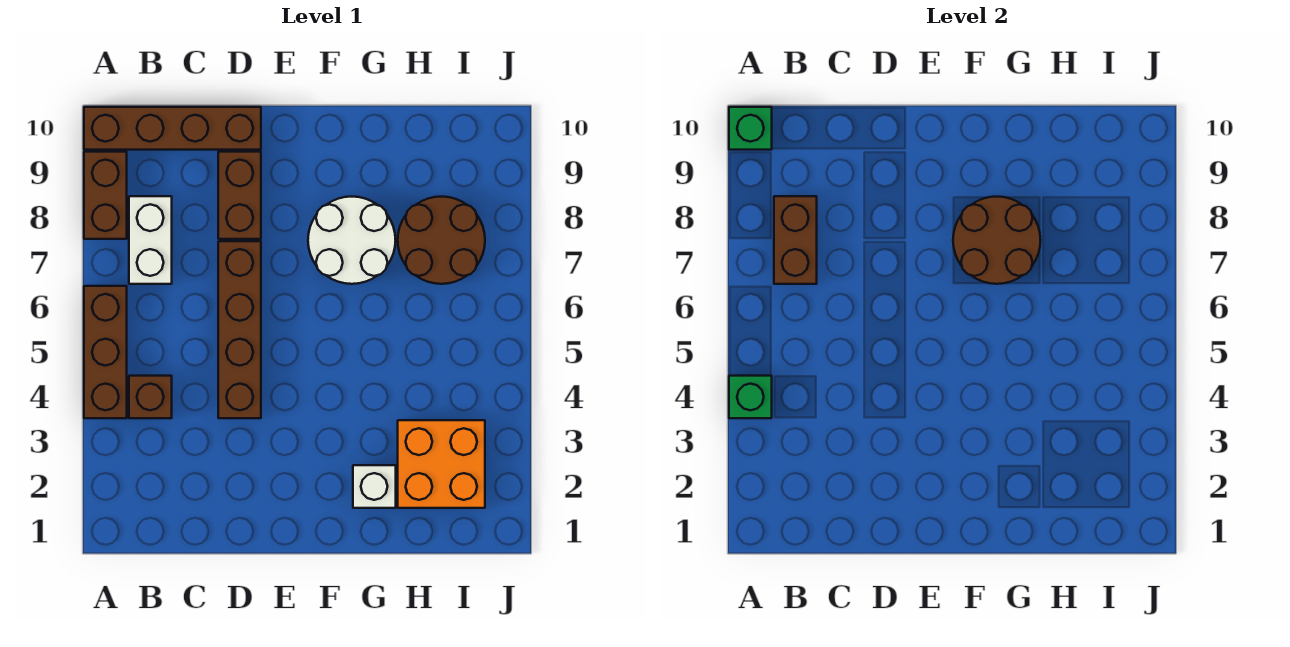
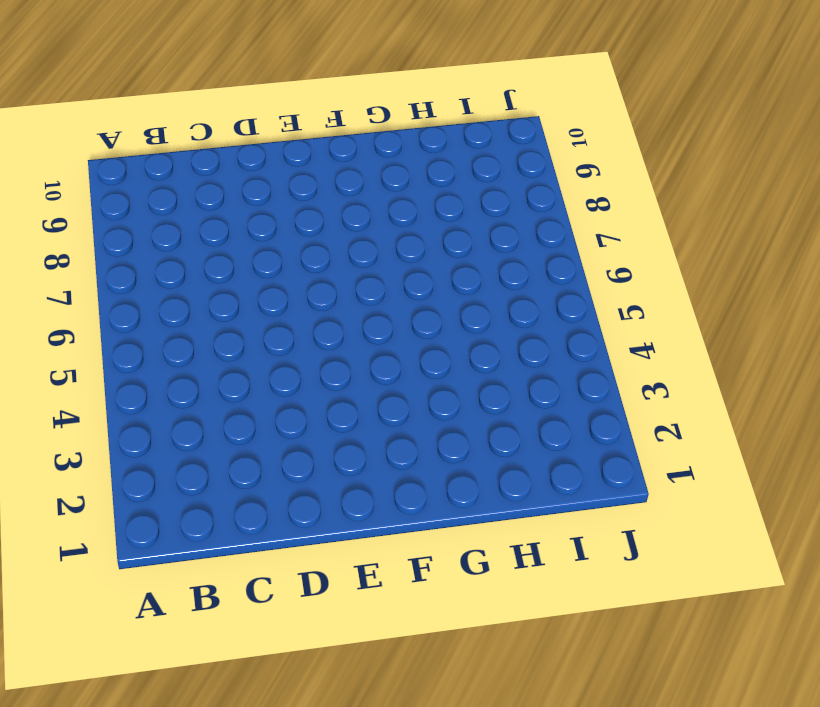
none -> brown brick A4:A6 level 1
none -> brown brick A8:A9 level 1
none -> brown brick A10:D10 level 1

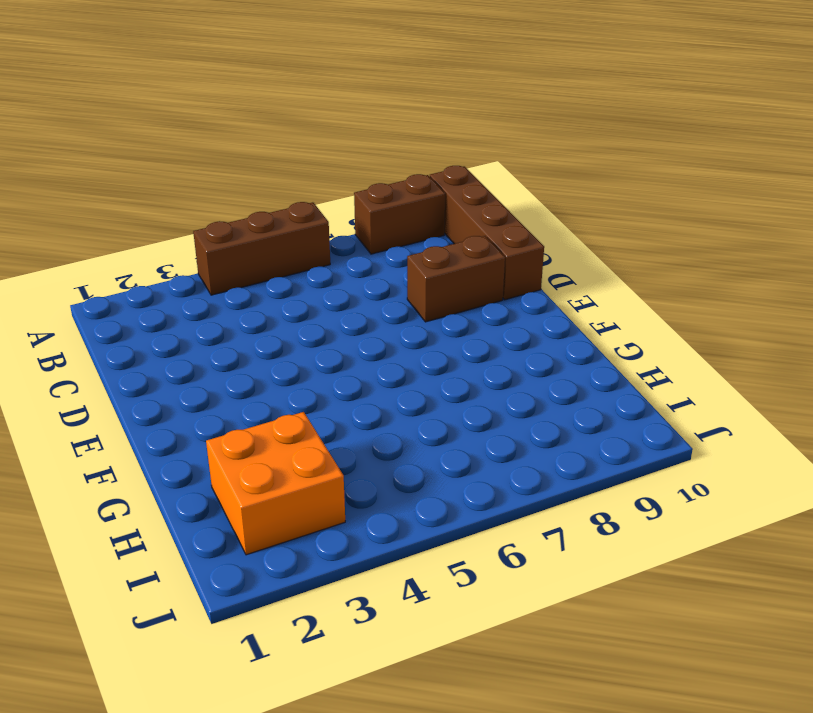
none -> brown brick B4 level 1
none -> white brick B7:B8 level 1
none -> brown brick D4:D7 level 1

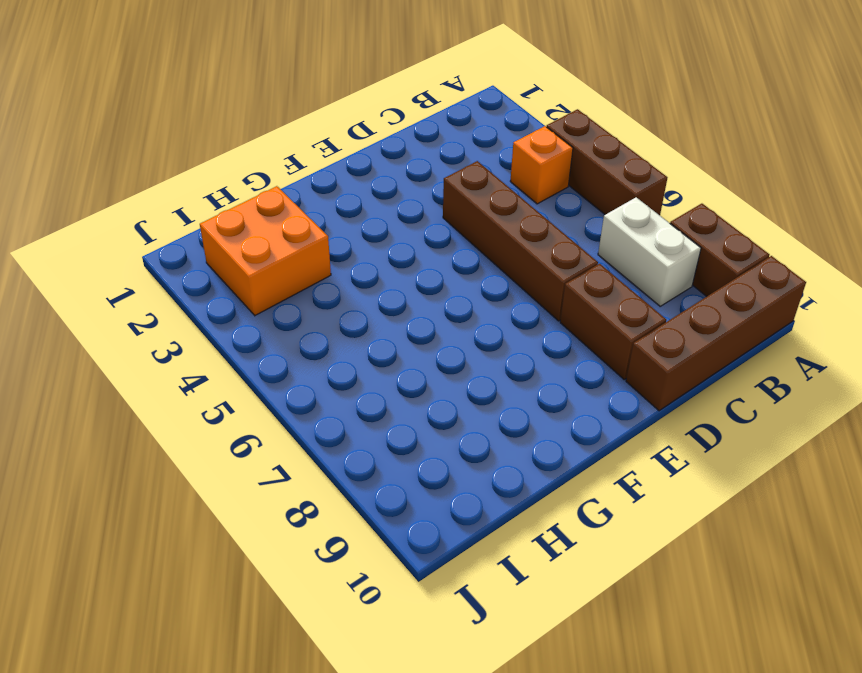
orange brick B4 level 1 -> brown brick B4 level 1
none -> white round brick F7:G8 level 1
none -> white brick G2 level 1
none -> brown round brick H7:I8 level 1

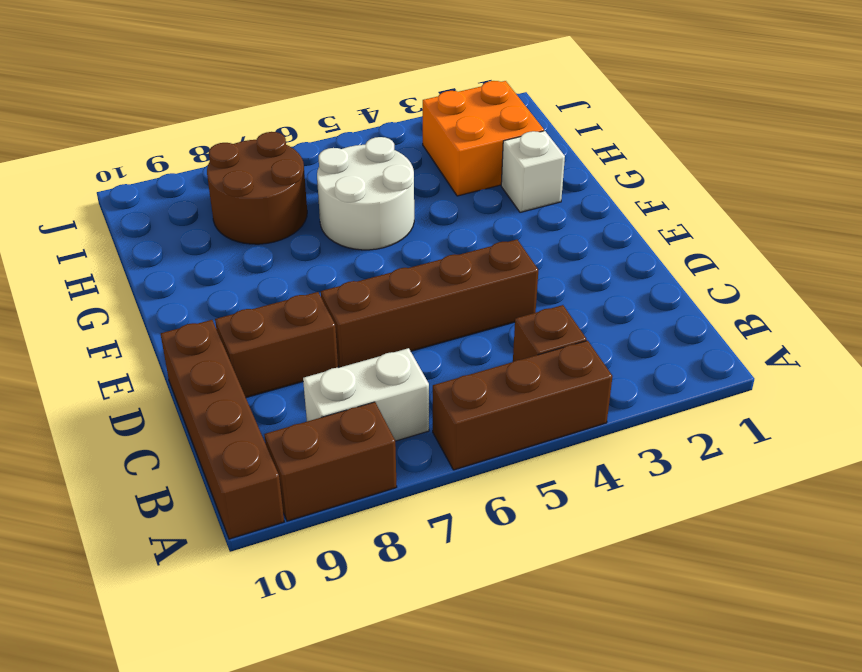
white round brick G5:H6 level 1 -> white round brick F7:G8 level 1
none -> green brick A4 level 2
none -> green brick A10 level 2
none -> brown brick B7:B8 level 2

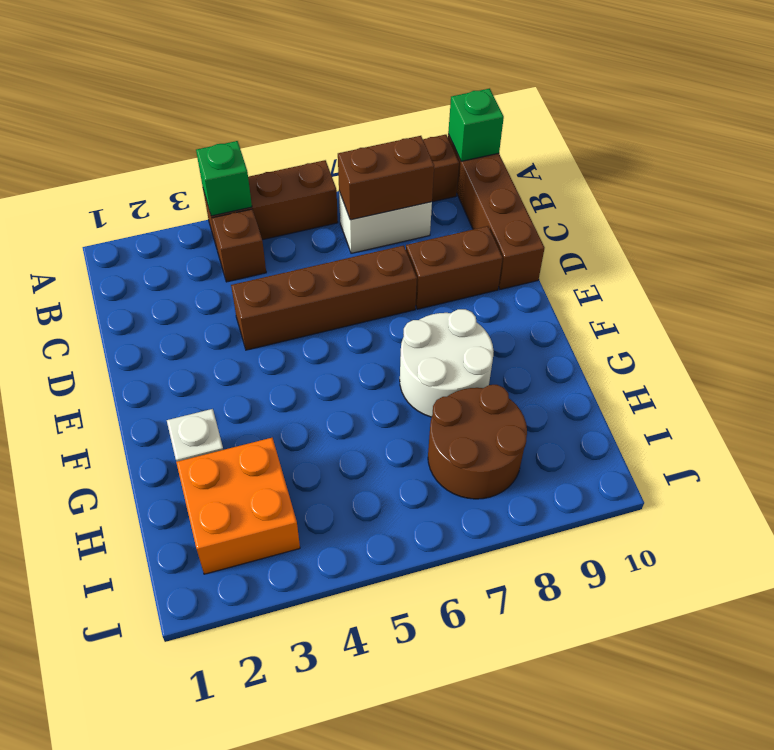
none -> brown round brick F7:G8 level 2

